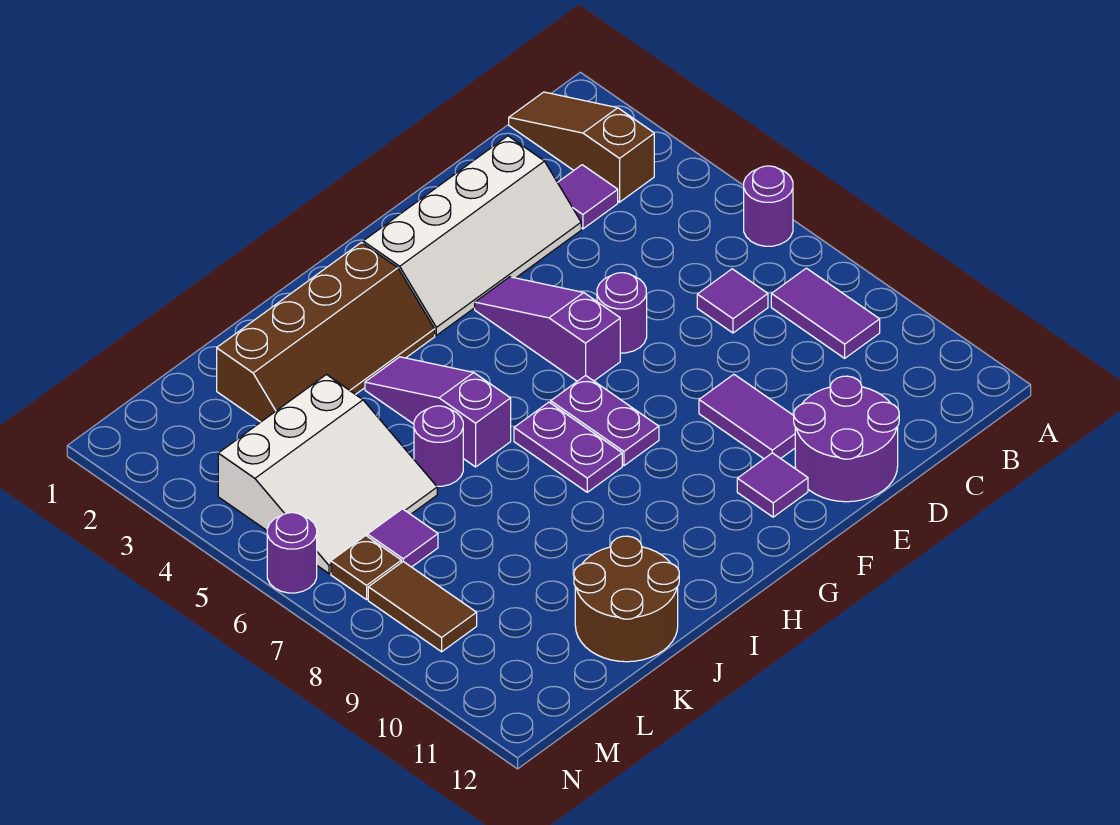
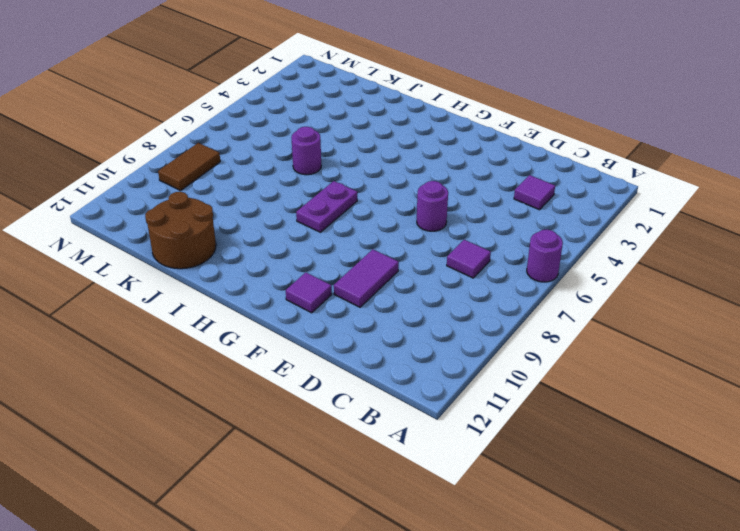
none -> brown slope B1:B3 level 1 top 3
none -> purple tile B8:B9 level 1
none -> white slope D2:G3 level 1 top 2

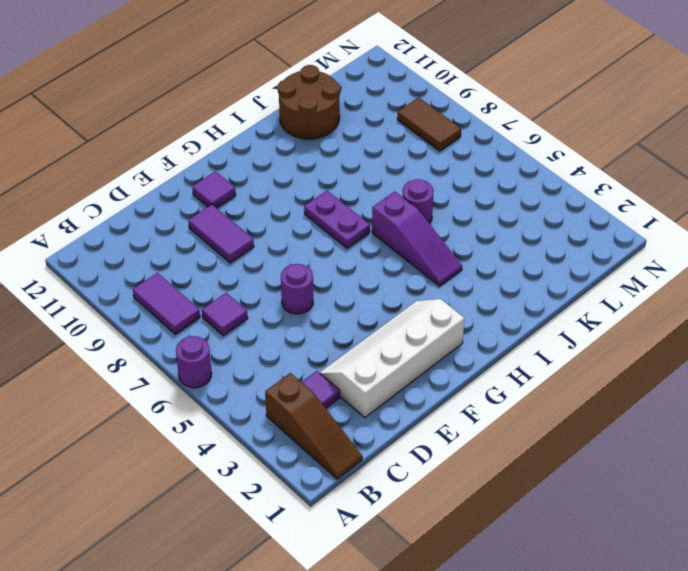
none -> purple round brick D11:E12 level 1
none -> purple slope F4:F6 level 1 top 6
none -> purple plate G7:G8 level 1

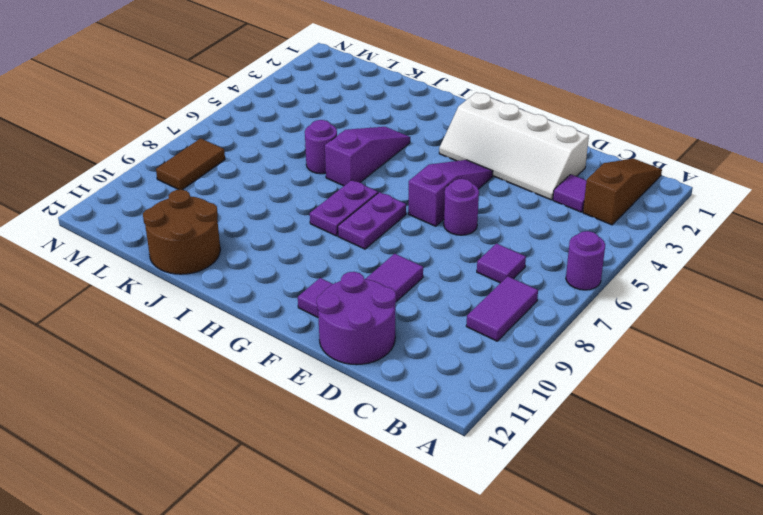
none -> brown slope H2:K3 level 1 top 2
none -> white slope K4:M6 level 1 top 4
none -> purple tile L7 level 1

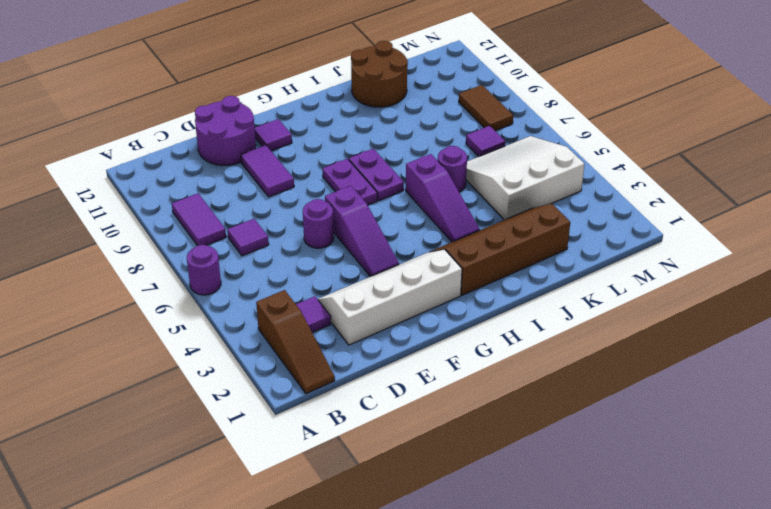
none -> brown plate M7 level 1
none -> purple round brick N6 level 1

